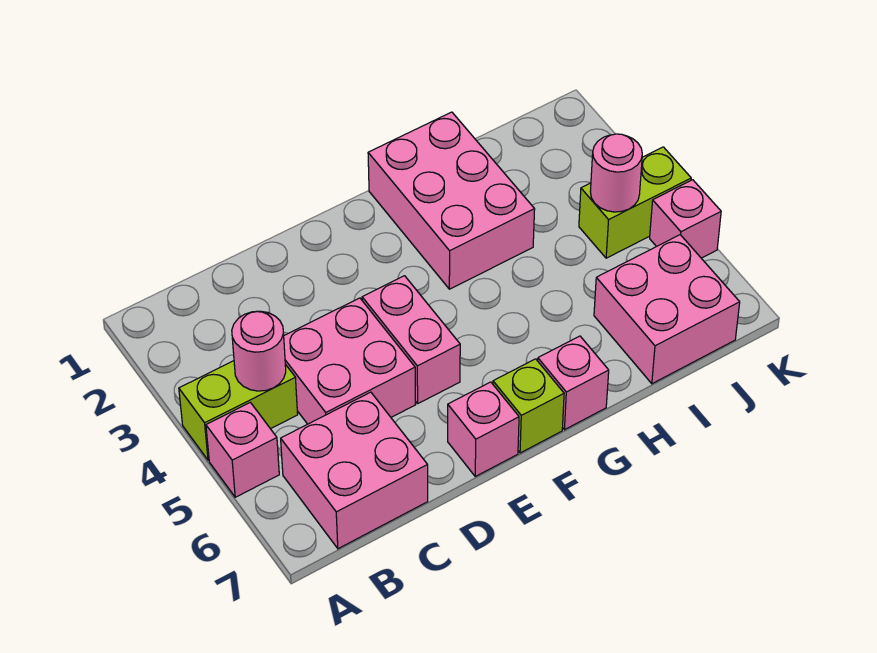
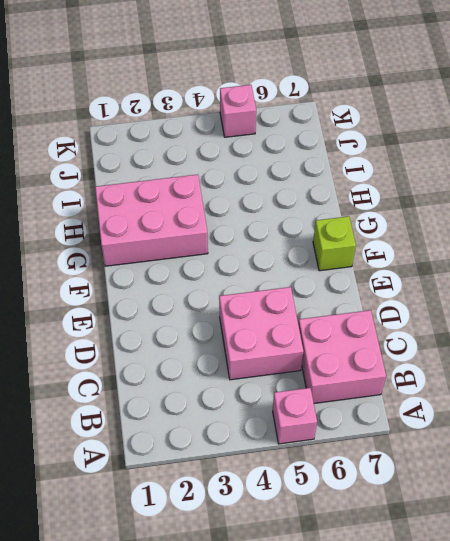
none -> lime brick A4:B4 level 1
none -> pink brick E4:E5 level 1
none -> pink brick E7 level 1

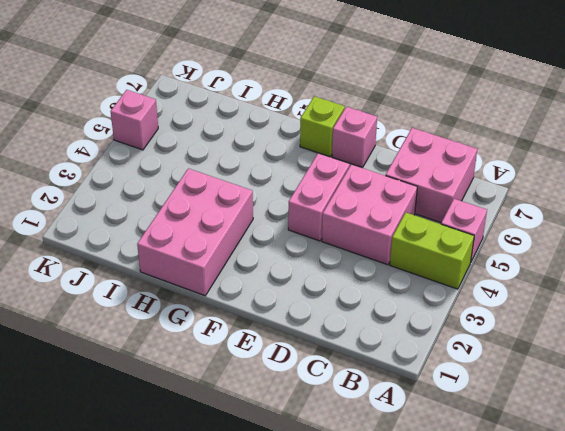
none -> pink brick G7 level 1
none -> pink brick I6:J7 level 1
none -> lime brick J4:K4 level 1

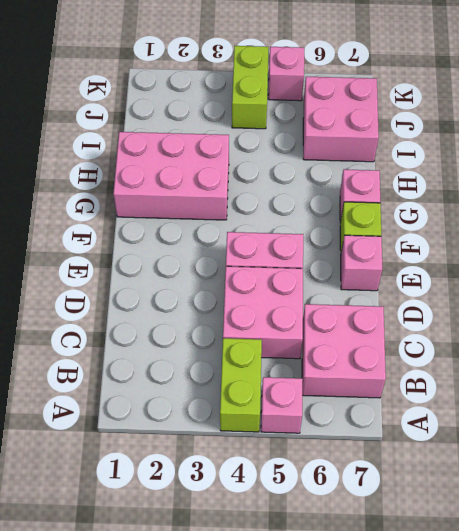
none -> pink round brick B4 level 2
none -> pink round brick J4 level 2

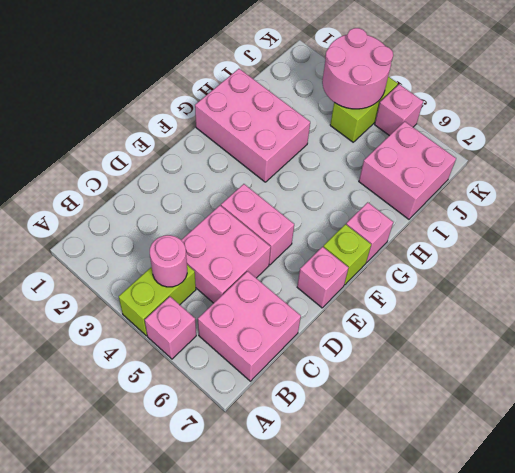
pink round brick J3:K4 level 2 -> pink round brick J4 level 2

